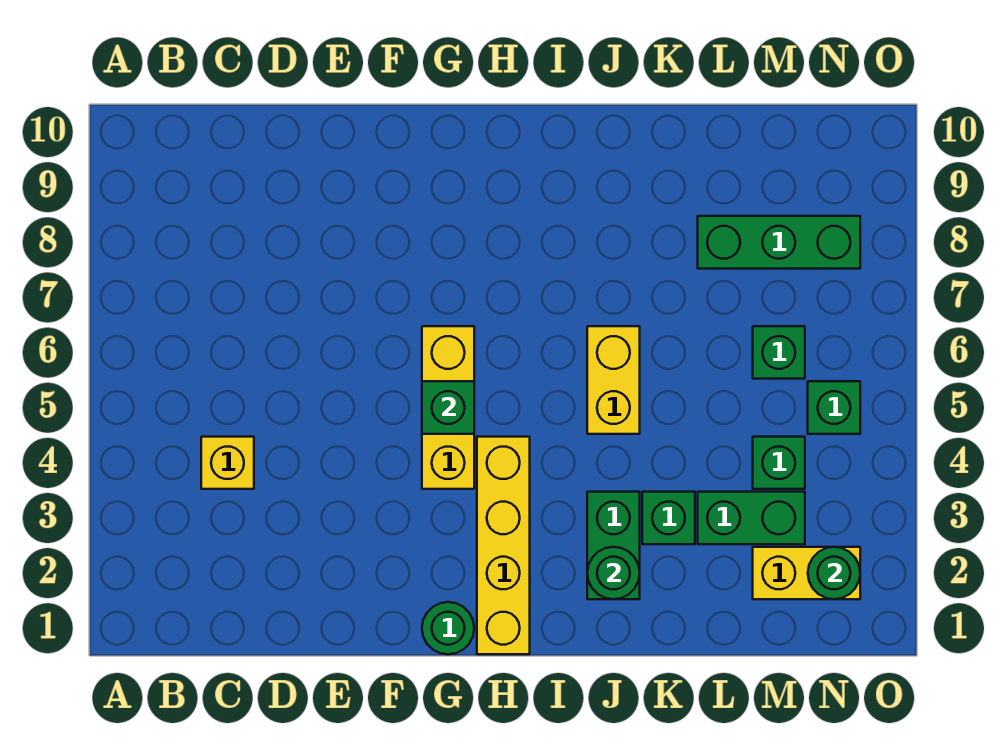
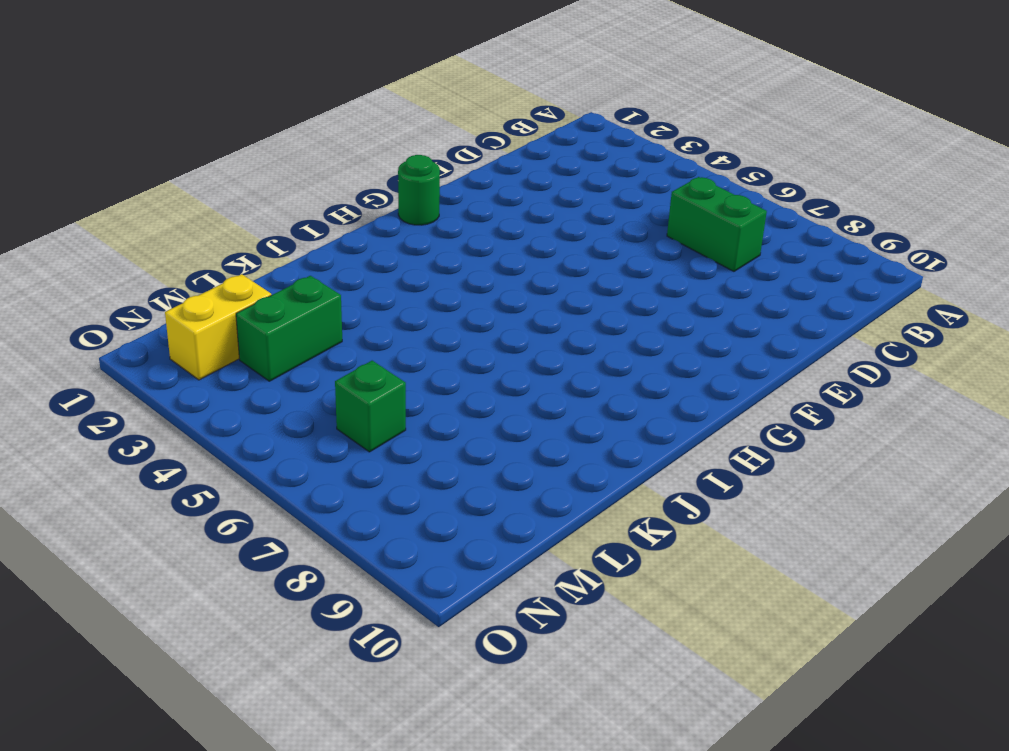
green brick C6:C7 level 1 -> green brick J2:J3 level 1
none -> yellow brick C4 level 1
none -> yellow brick G4:G6 level 1
none -> yellow brick H1:H4 level 1

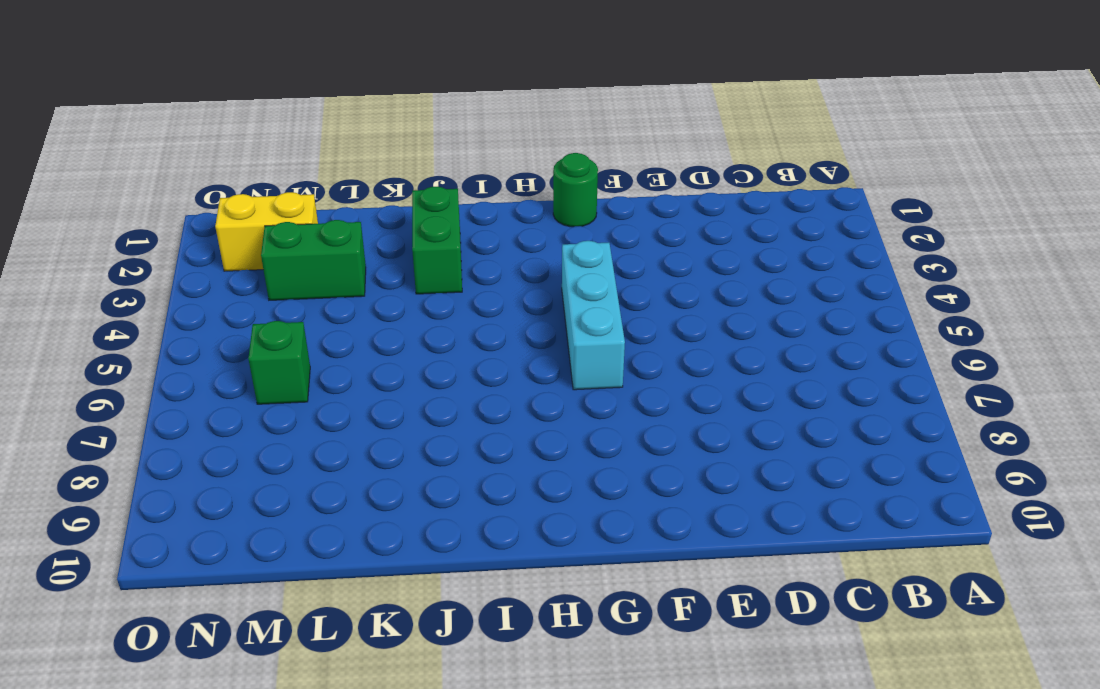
cyan brick G4:G6 level 1 -> yellow brick G4:G6 level 1
none -> yellow brick C4 level 1
none -> yellow brick H1:H4 level 1
none -> yellow brick J5:J6 level 1

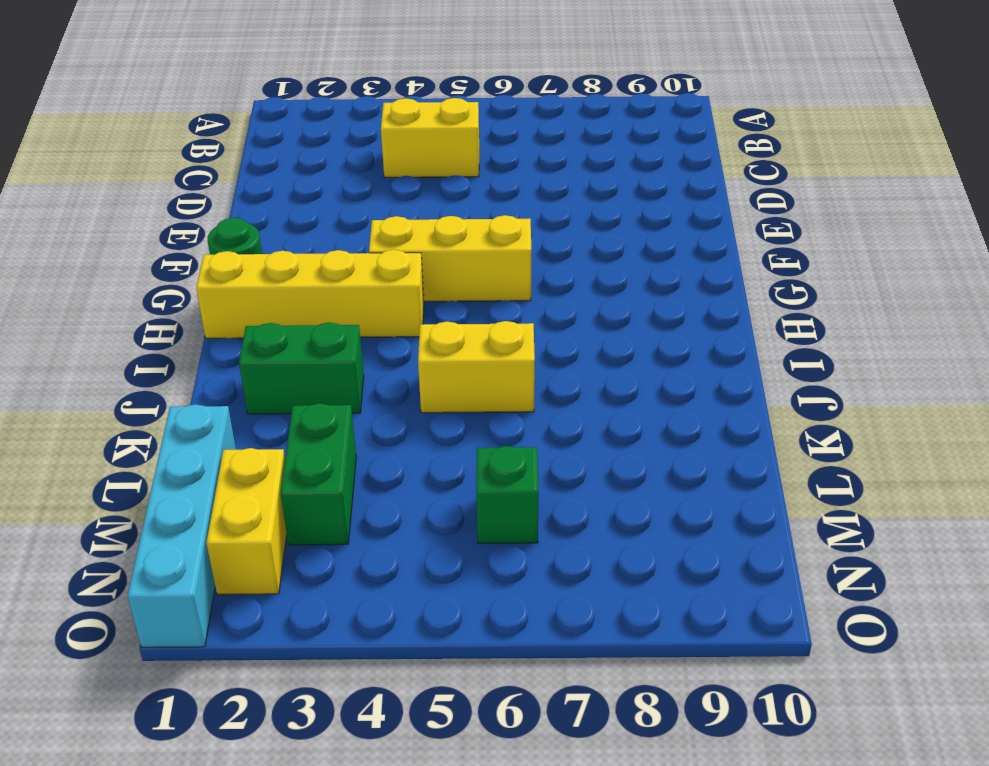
yellow brick C4:C5 level 1 -> yellow brick C4 level 1
cyan brick L1:O1 level 1 -> none
none -> green brick K3 level 1
none -> green brick L8:N8 level 1
none -> green brick M4 level 1

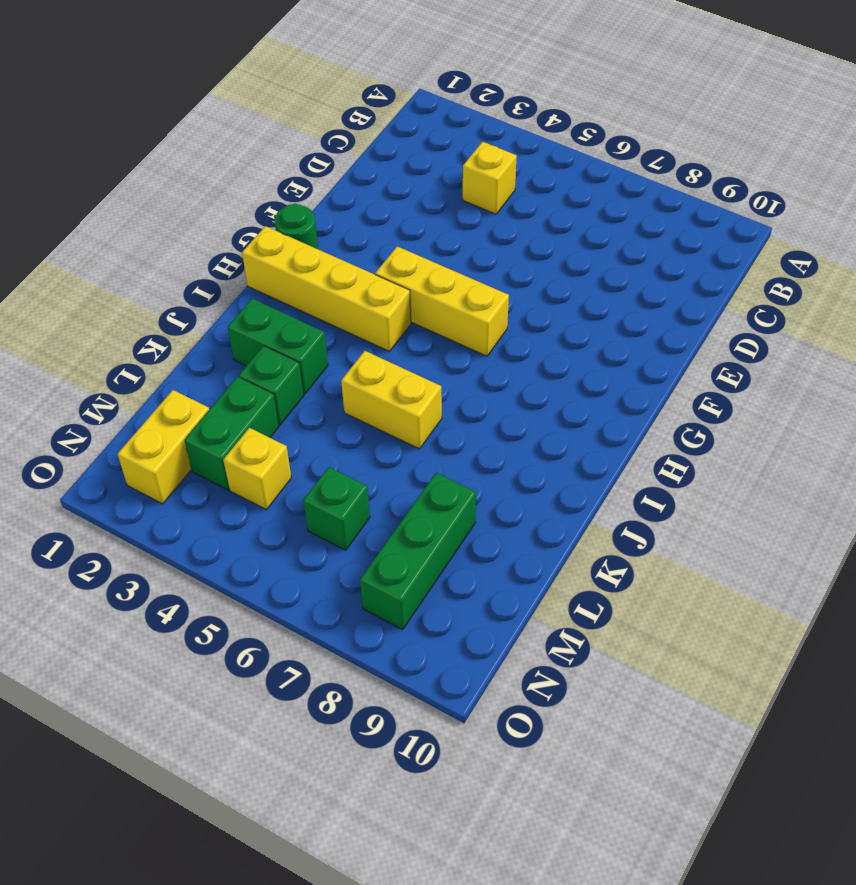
yellow brick M4 level 1 -> green brick M4 level 1
none -> green brick N5 level 1
none -> green brick G5 level 2
none -> green round brick J2 level 2

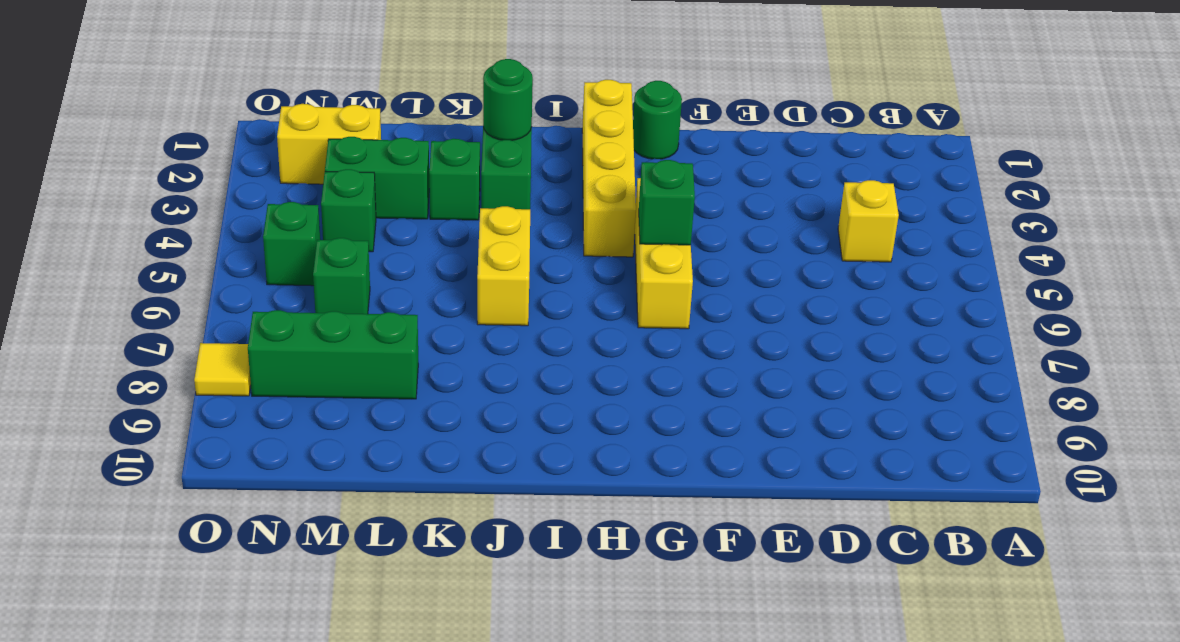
yellow tile O8 level 1 -> none
none -> green round brick N2 level 2

